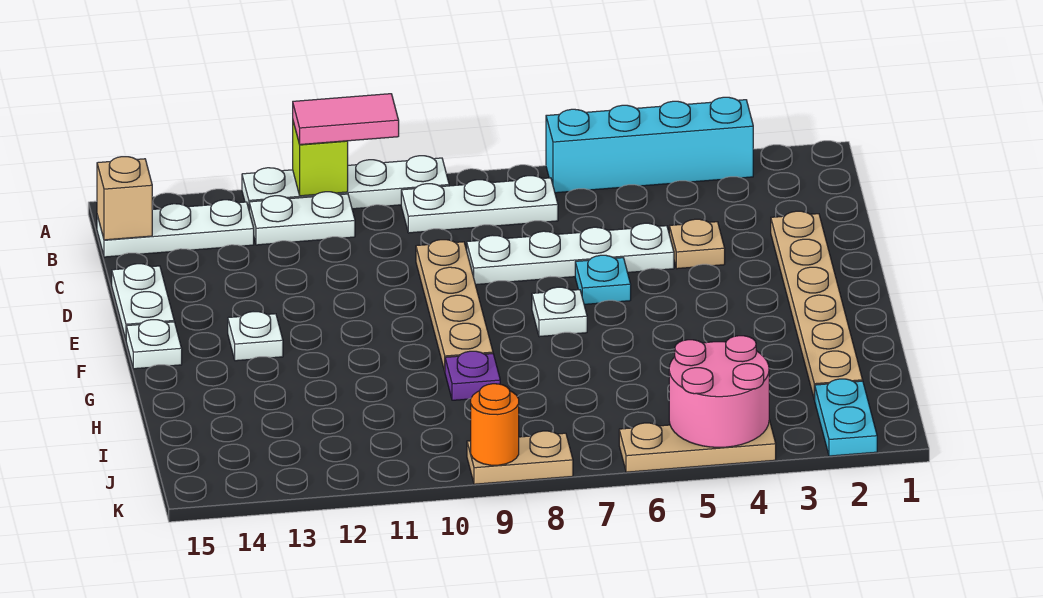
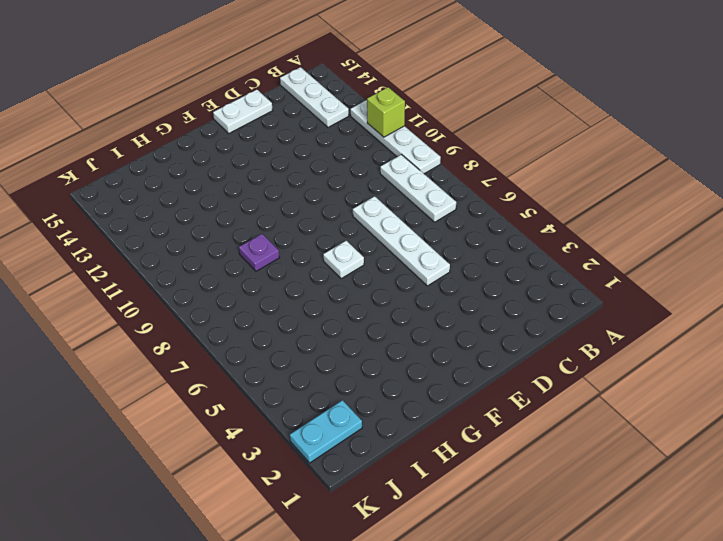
none -> cyan brick A3:A6 level 1
none -> white plate B11:B12 level 1
none -> tan plate D2:I2 level 1

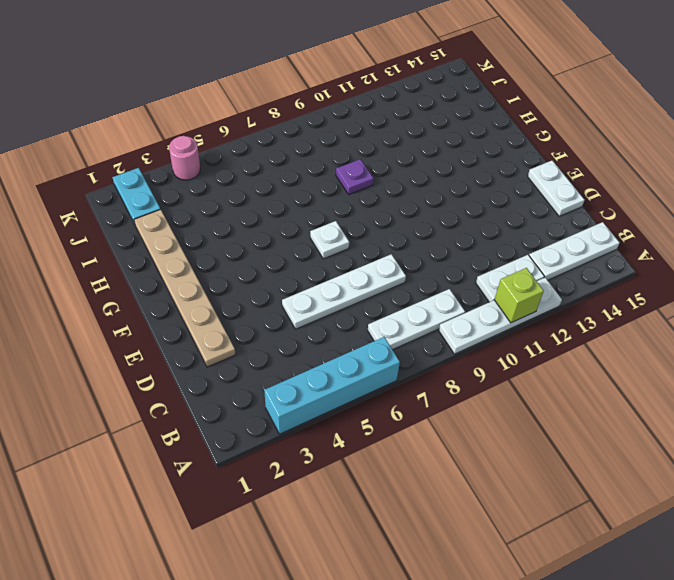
pink round brick K4 level 1 -> tan plate K4:K6 level 1
none -> tan plate D4 level 1
none -> tan plate D9:G9 level 1
none -> cyan plate E6 level 1

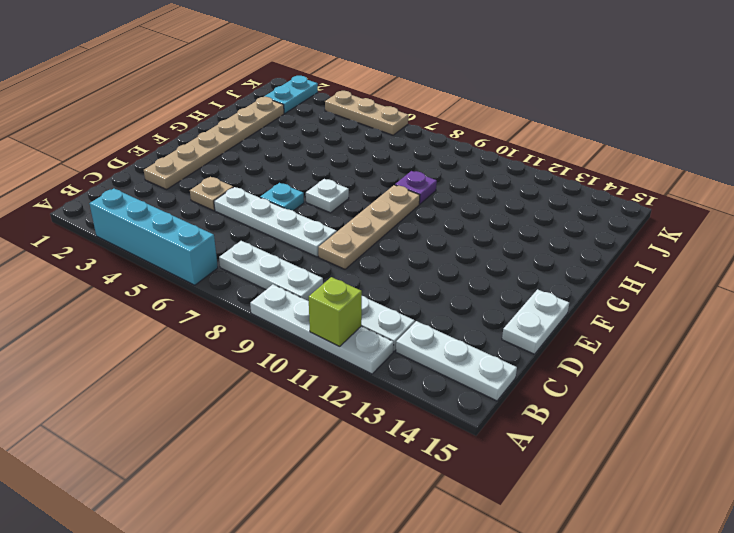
none -> white plate F13 level 1
none -> white plate F15 level 1
none -> tan plate K8:K9 level 1

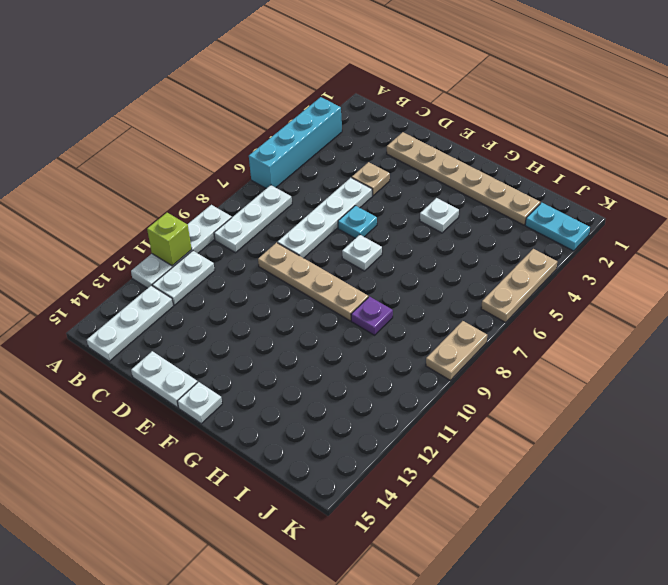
white plate G4 level 1 -> white plate F13 level 1
none -> tan brick B15 level 2
none -> pink round brick J4:K5 level 2
none -> orange round brick K9 level 2

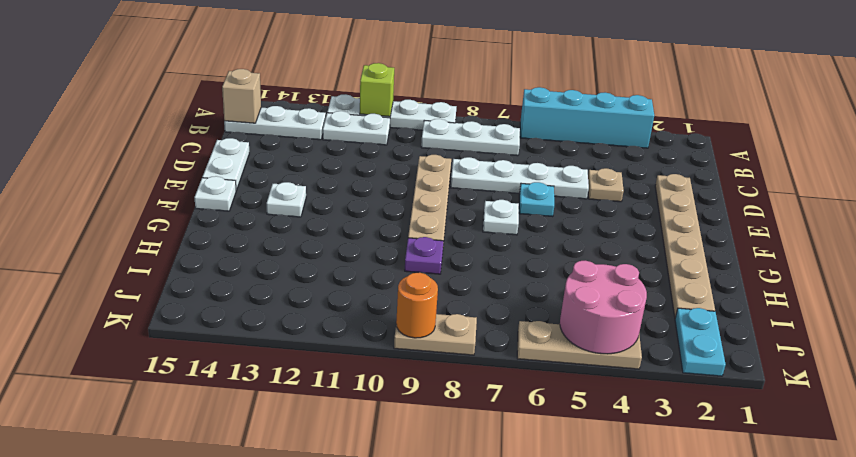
none -> pink tile A10:A11 level 3

